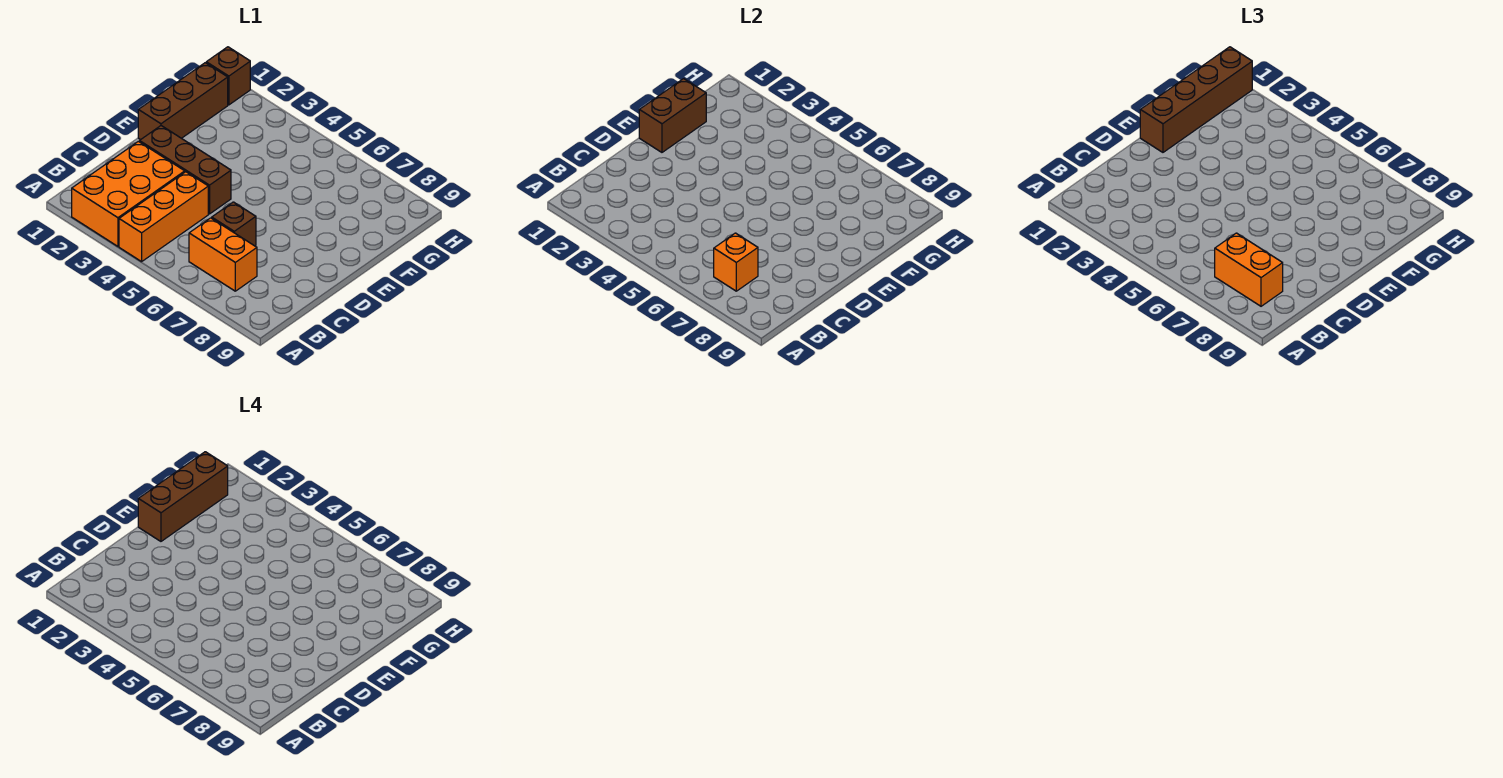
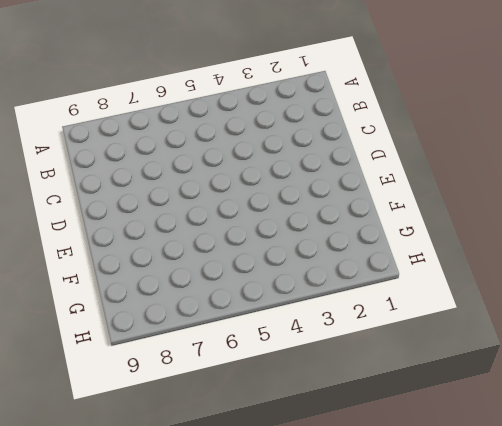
none -> orange brick A2:C3 level 1
none -> orange brick A4:C4 level 1
none -> orange brick B6:B7 level 1

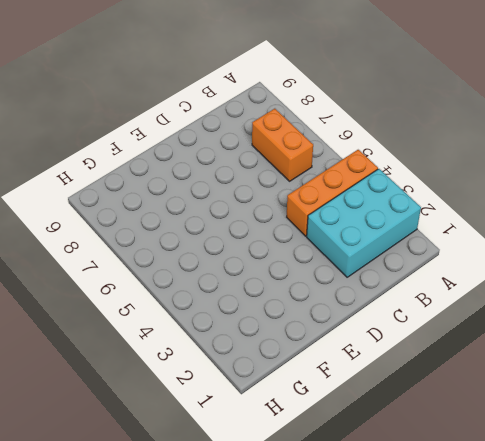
cyan brick A2:C3 level 1 -> orange brick A2:C3 level 1
none -> brown brick C6 level 1
none -> brown brick D2:D4 level 1
none -> brown brick E1:G1 level 1

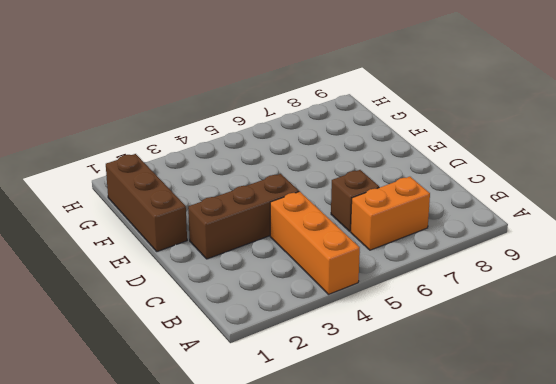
none -> orange brick A2:C3 level 1
none -> brown brick H1 level 1
none -> orange brick B7 level 2

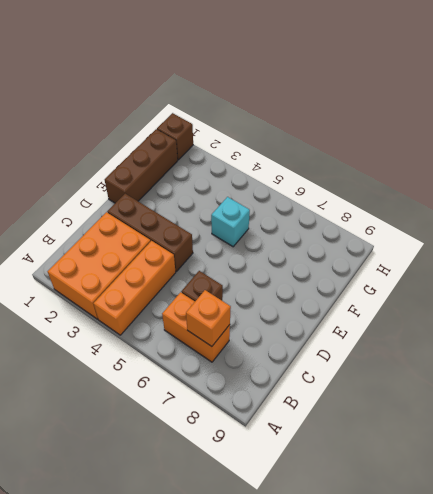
cyan brick F5 level 1 -> none
none -> brown brick E1:F1 level 2
none -> orange brick B7:B8 level 3
none -> brown brick E1:H1 level 3

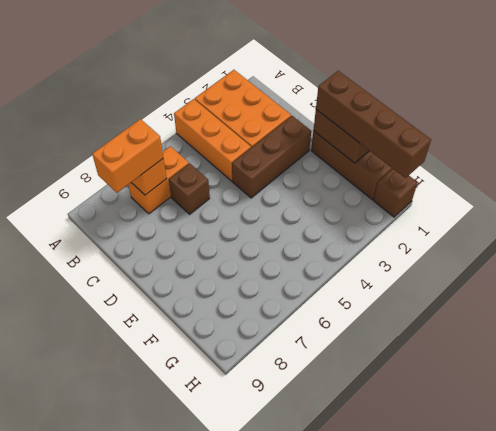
none -> brown brick E1:G1 level 4

